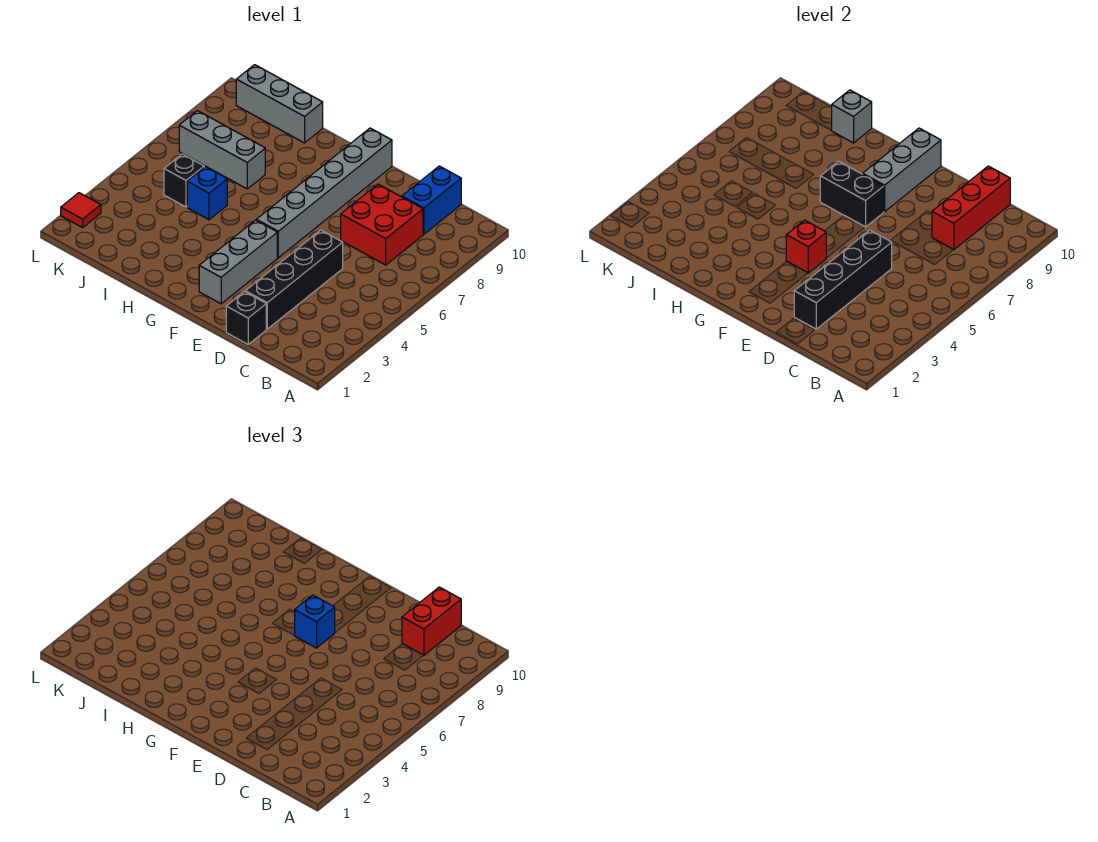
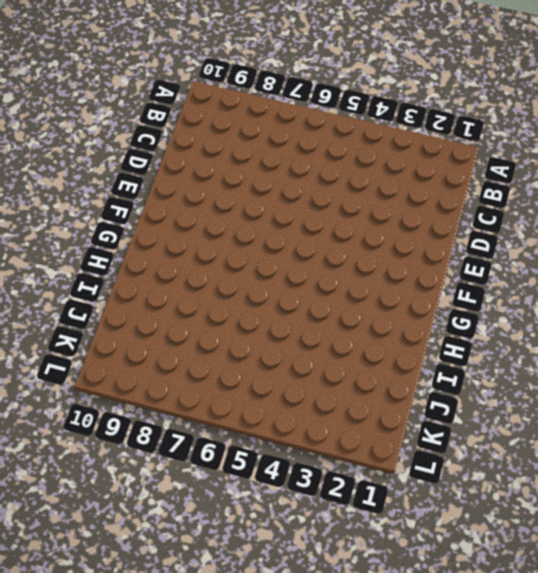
none -> red brick C7:D8 level 1
none -> blue brick C9:C10 level 1
none -> black brick D1 level 1

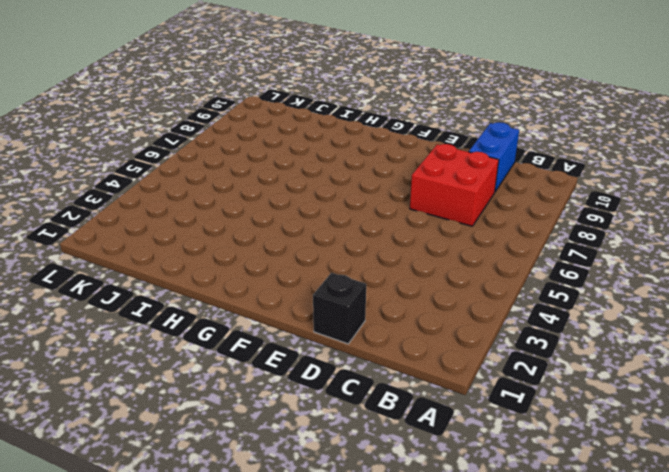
none -> black brick D2:D5 level 1
none -> grey brick F2:F4 level 1
none -> grey brick F5:F10 level 1

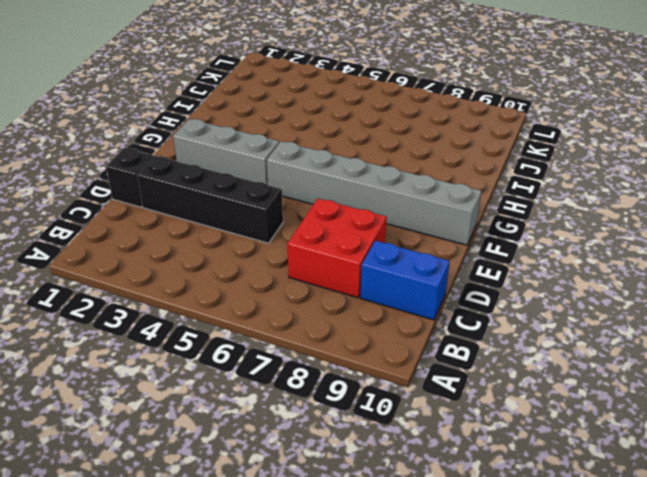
none -> blue brick I5 level 1
none -> grey brick I7:K7 level 1
none -> grey brick I10:K10 level 1

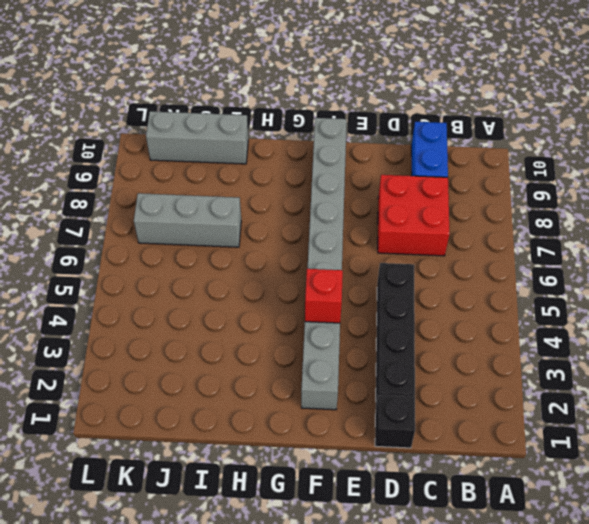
none -> blue brick I5 level 1
none -> black brick J5 level 1
none -> red tile L2 level 1

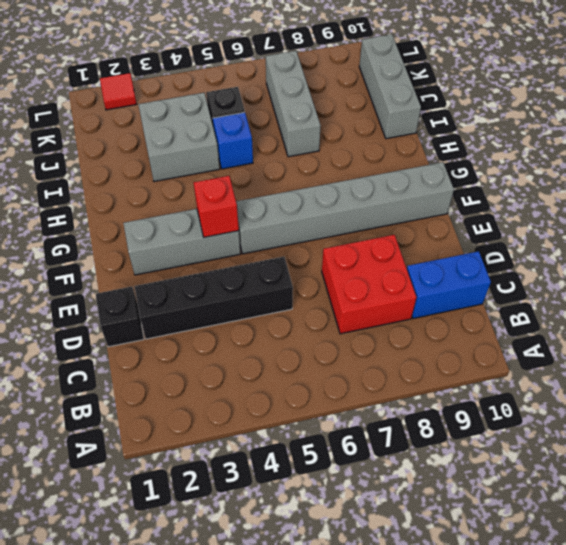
grey brick I3:J4 level 1 -> none
none -> red brick C8:C10 level 2
none -> black brick D2:D5 level 2
none -> black brick F7:G7 level 2

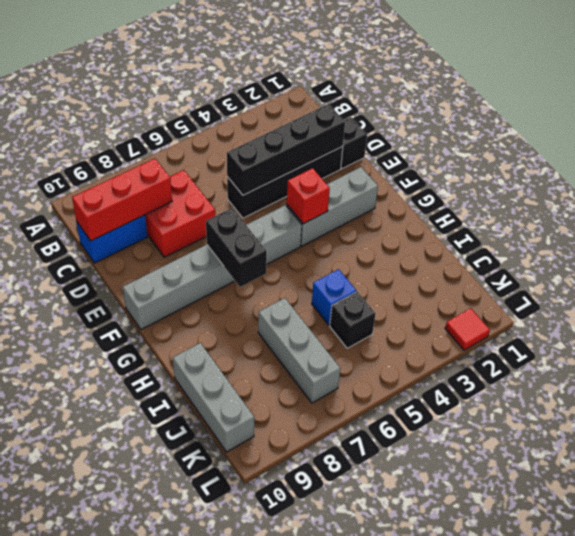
none -> grey brick F8:F10 level 2
none -> grey brick I10 level 2
none -> red brick C9:C10 level 3

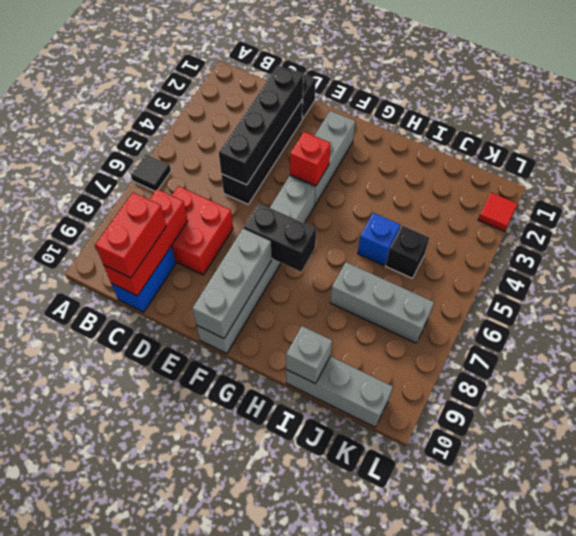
black tile A6 level 1 -> none
none -> blue brick F7 level 3

